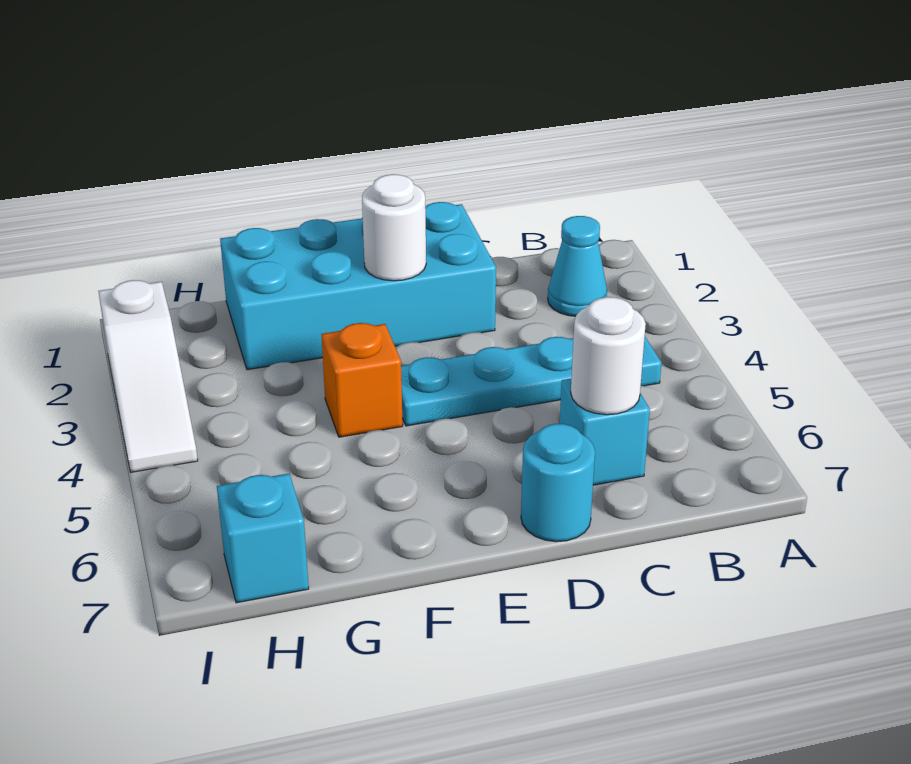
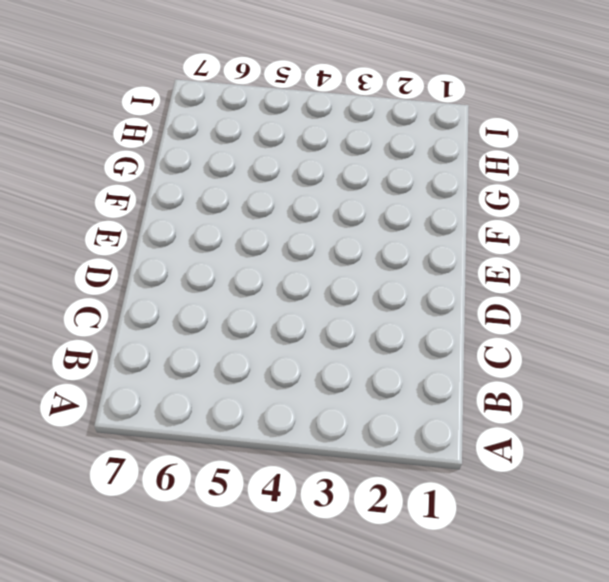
none -> cyan cone B2 level 1
none -> cyan plate B4:E4 level 1

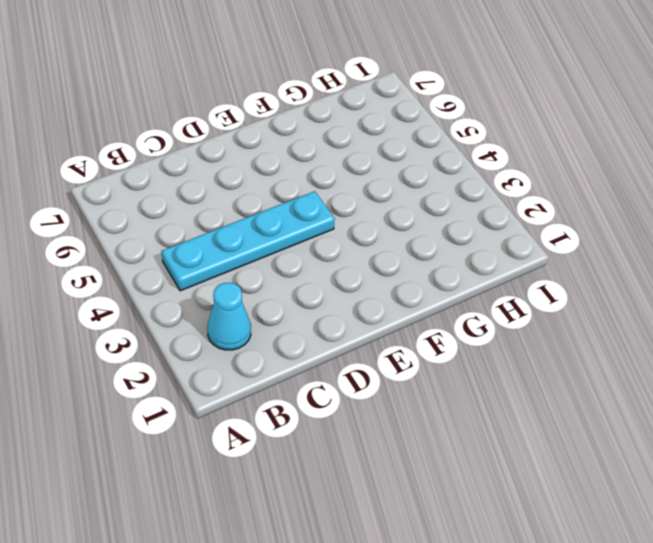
none -> cyan brick C6 level 1
none -> cyan brick D1:G2 level 1

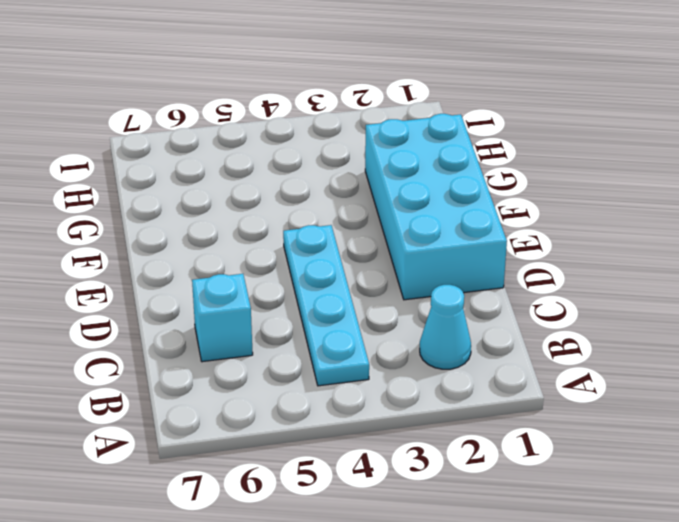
none -> cyan round brick D7 level 1
none -> orange brick F4 level 1

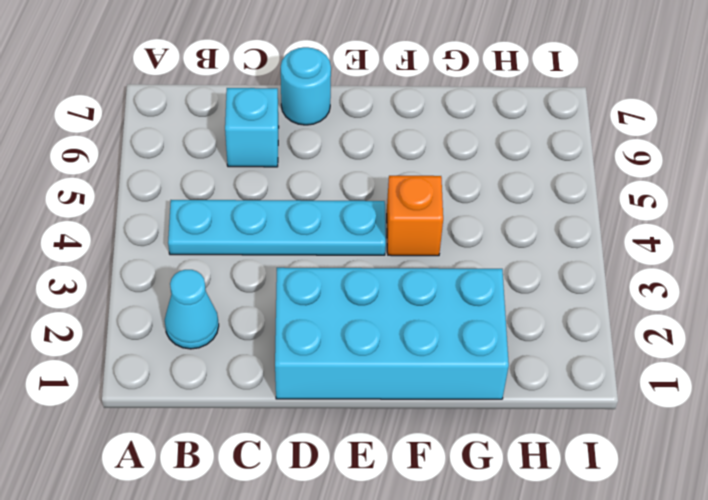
none -> cyan brick H7 level 1
none -> white slope I2:I4 level 1 top 2

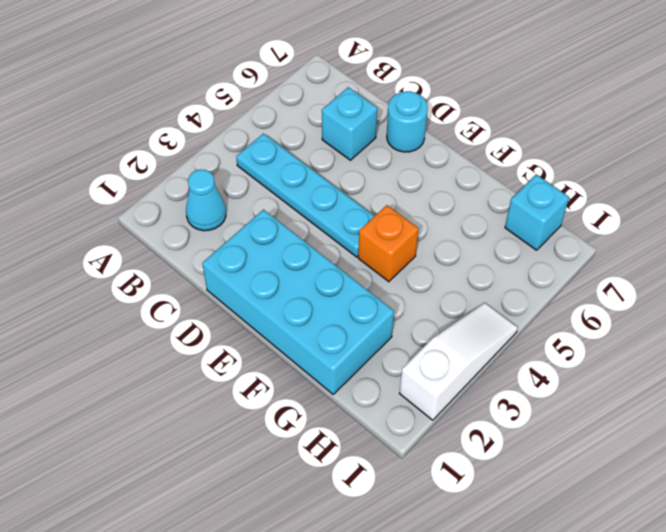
none -> white round brick C6 level 2
none -> white round brick E2 level 2

